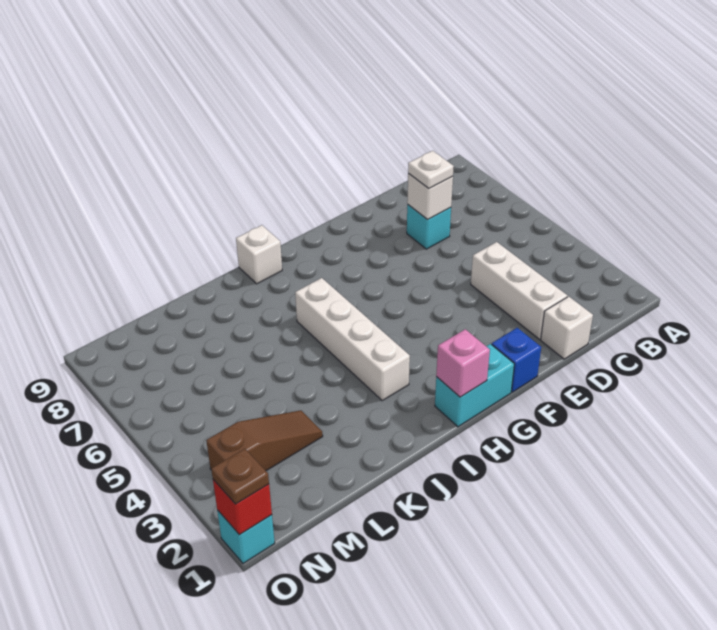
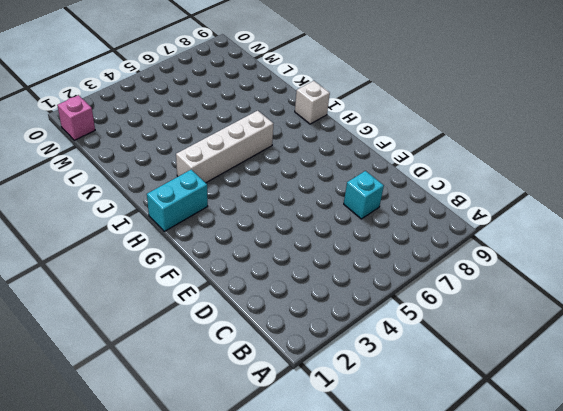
cyan brick H1:H2 level 1 -> cyan brick G1:H1 level 1
pink brick N1 level 1 -> pink brick H1 level 2
none -> white brick D1 level 1
none -> white brick D2:D4 level 1
none -> blue brick F1 level 1

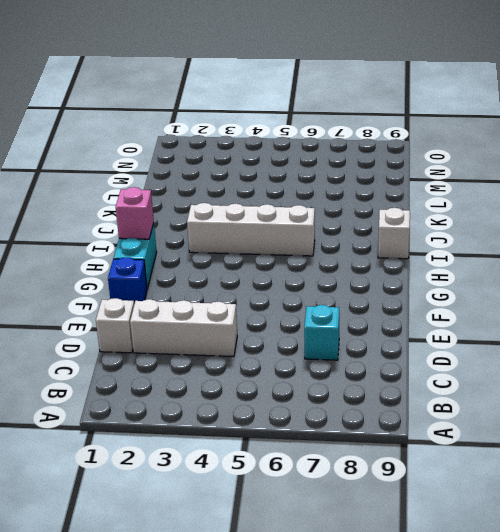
none -> brown slope L3:N3 level 1 top N
none -> cyan brick O1 level 1
none -> white brick D7 level 2

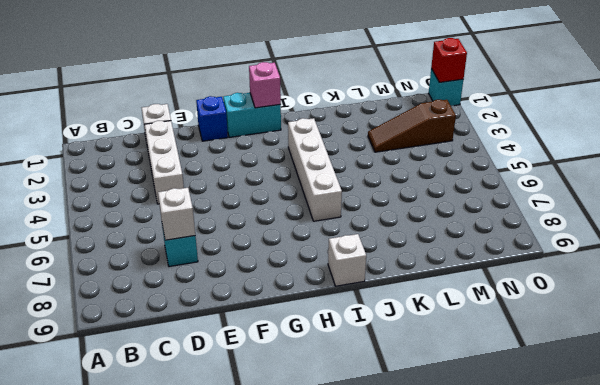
none -> white plate D7 level 3
none -> brown plate O1 level 3

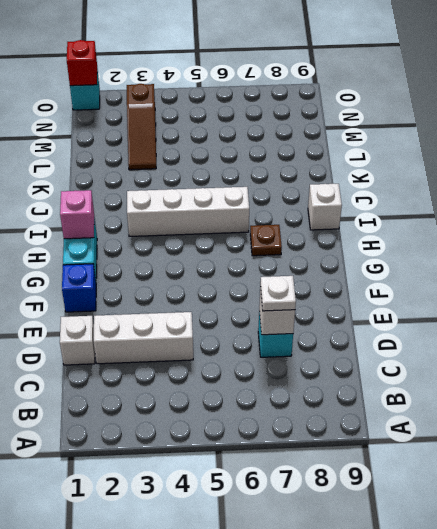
brown plate H7 level 1 -> brown plate O1 level 3

